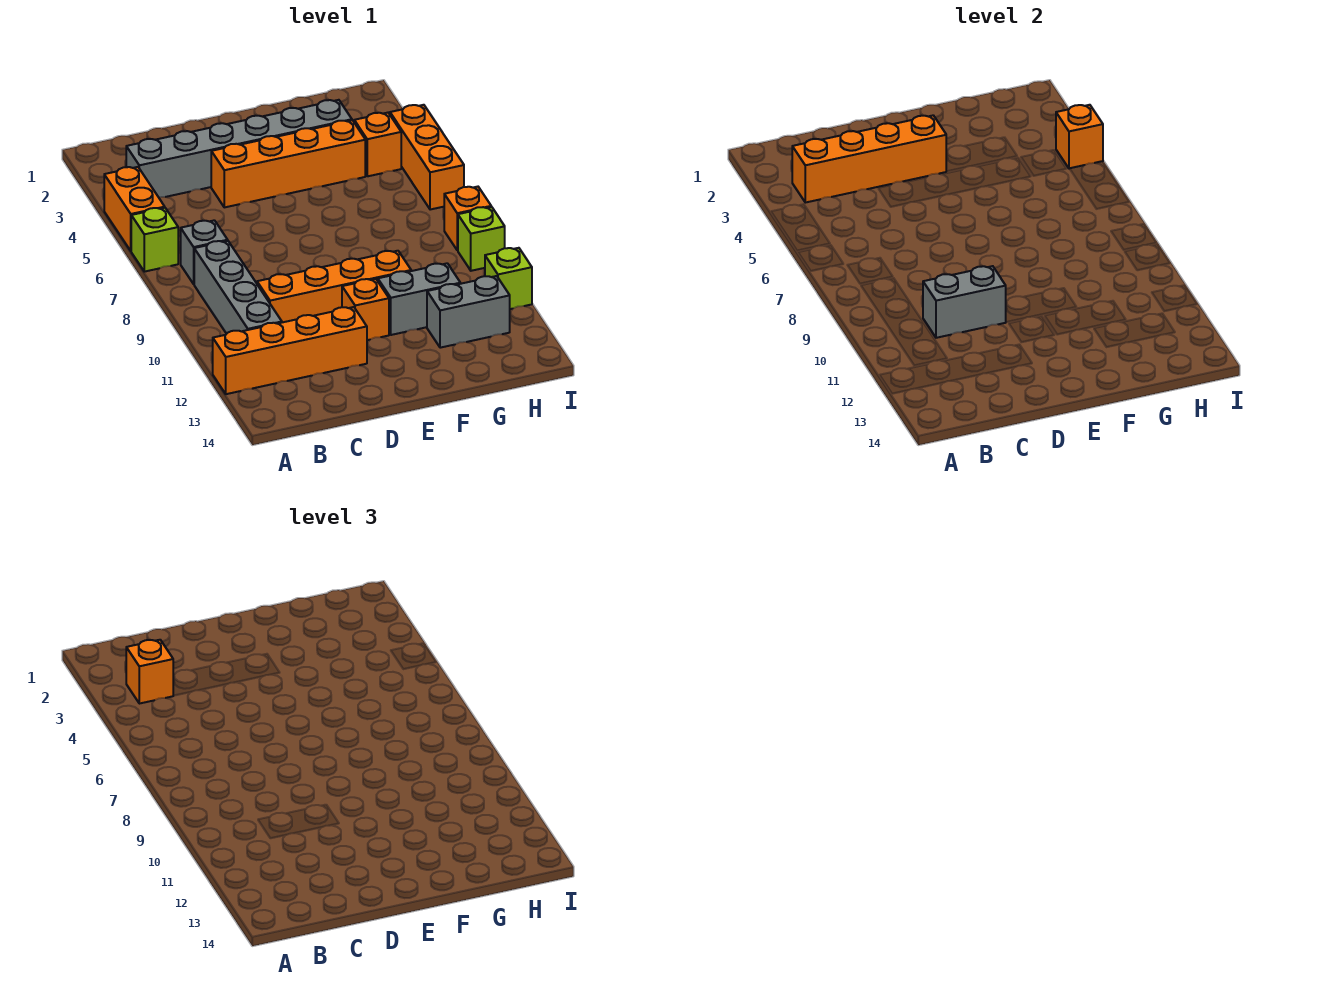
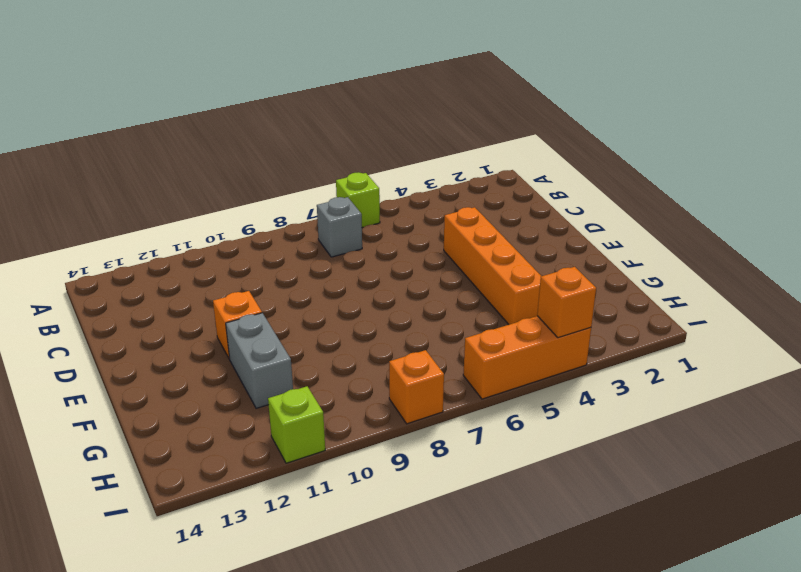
none -> orange brick A4:A5 level 1
none -> orange brick A12:D12 level 1
none -> grey brick B3:G3 level 1

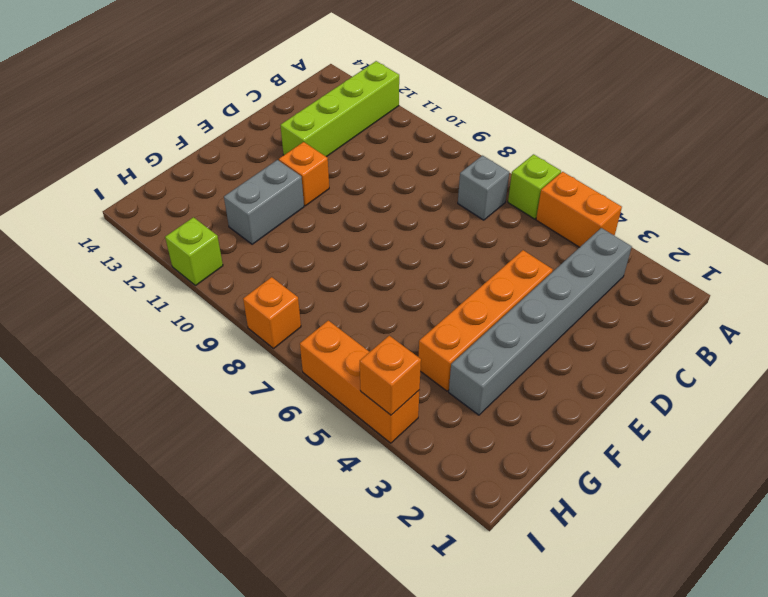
lime brick A12:D12 level 1 -> orange brick A12:D12 level 1
none -> grey brick B8:B11 level 1
none -> orange brick C10:F10 level 1
none -> grey brick G12:H12 level 1

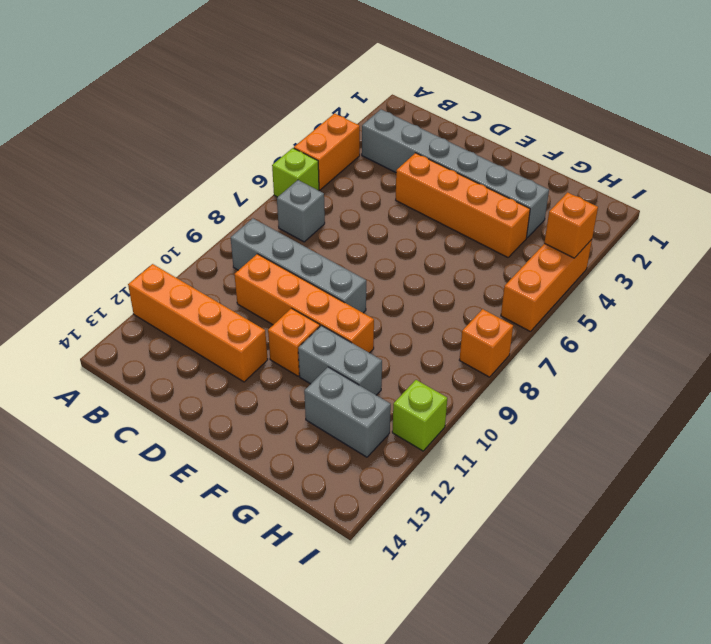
grey brick B9:E9 level 1 -> grey brick B8:B11 level 1
none -> orange brick H4 level 1
none -> lime brick I9 level 1
none -> orange brick B3:E3 level 2

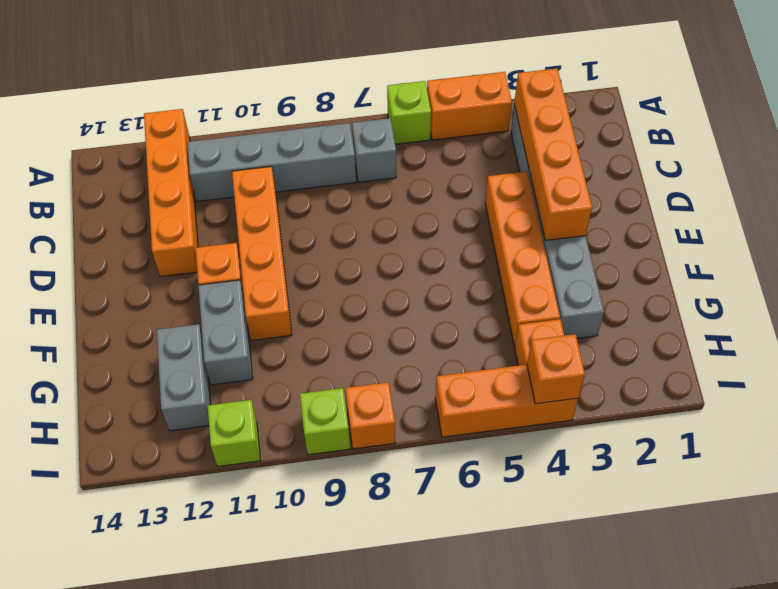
none -> grey brick C10:D10 level 2
none -> orange brick B3 level 3

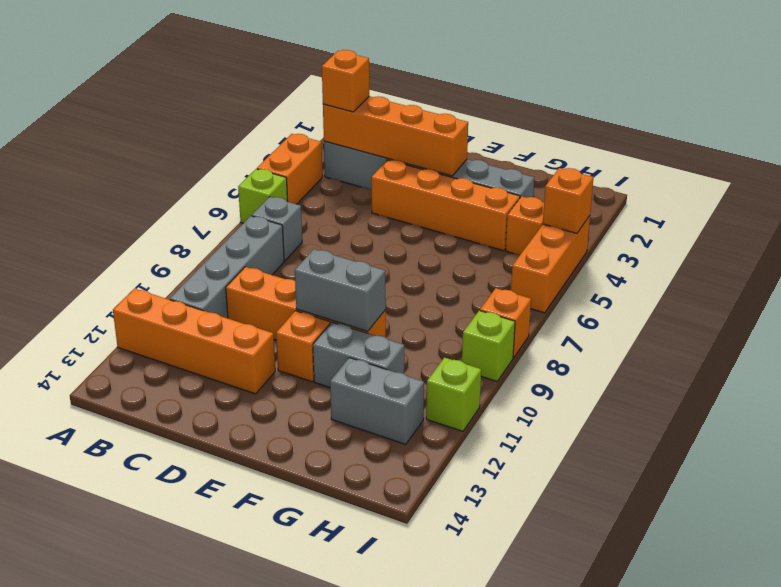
grey brick E10:F10 level 2 -> grey brick C10:D10 level 2

